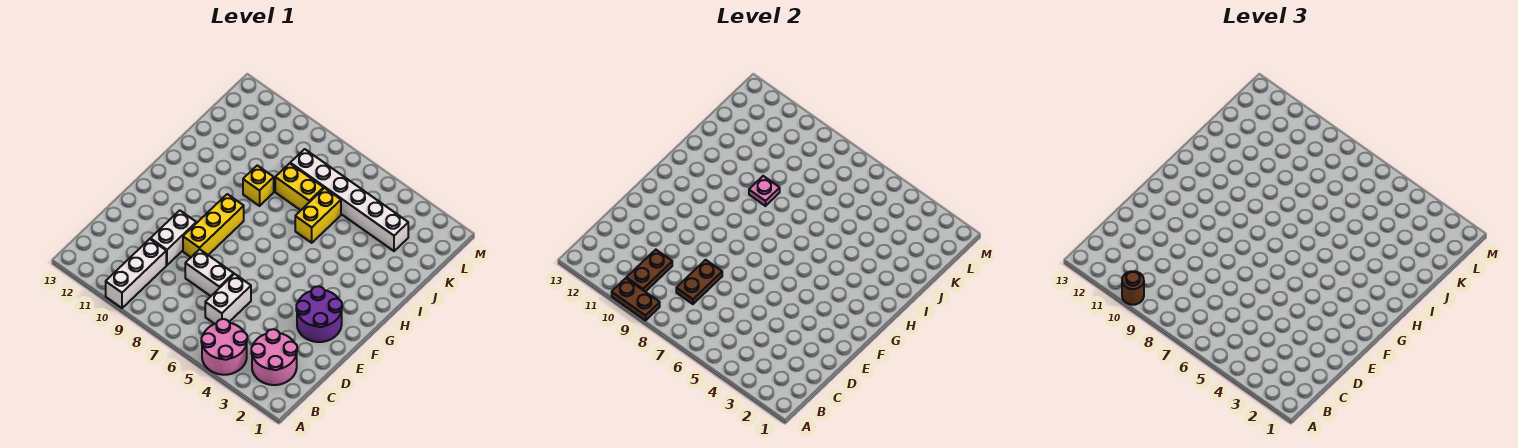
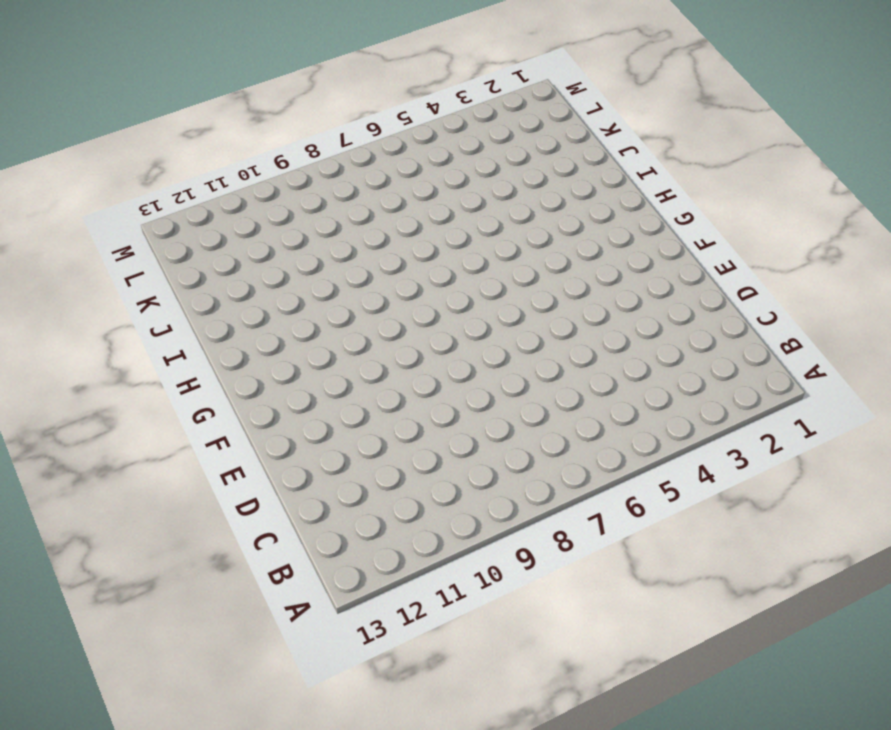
none -> pink round brick A4:B5 level 1
none -> white brick A10:C10 level 1
none -> pink round brick B2:C3 level 1

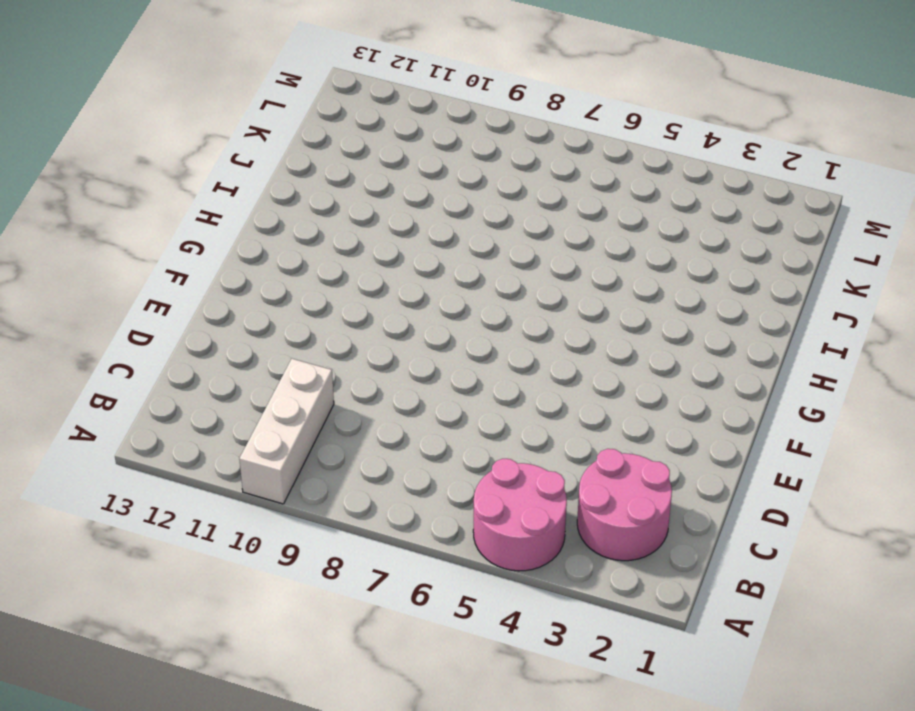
none -> white brick C6:D6 level 1
none -> white brick D7:D8 level 1
none -> white brick D10:E10 level 1

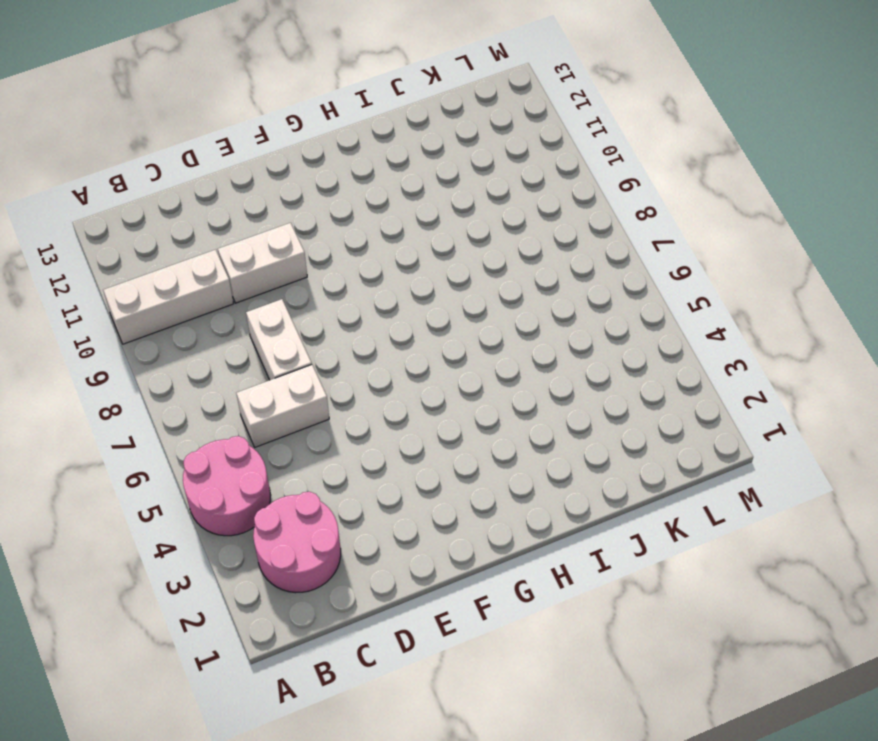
none -> purple round brick E2:F3 level 1
none -> yellow brick E9:G9 level 1
none -> yellow brick I6:J6 level 1

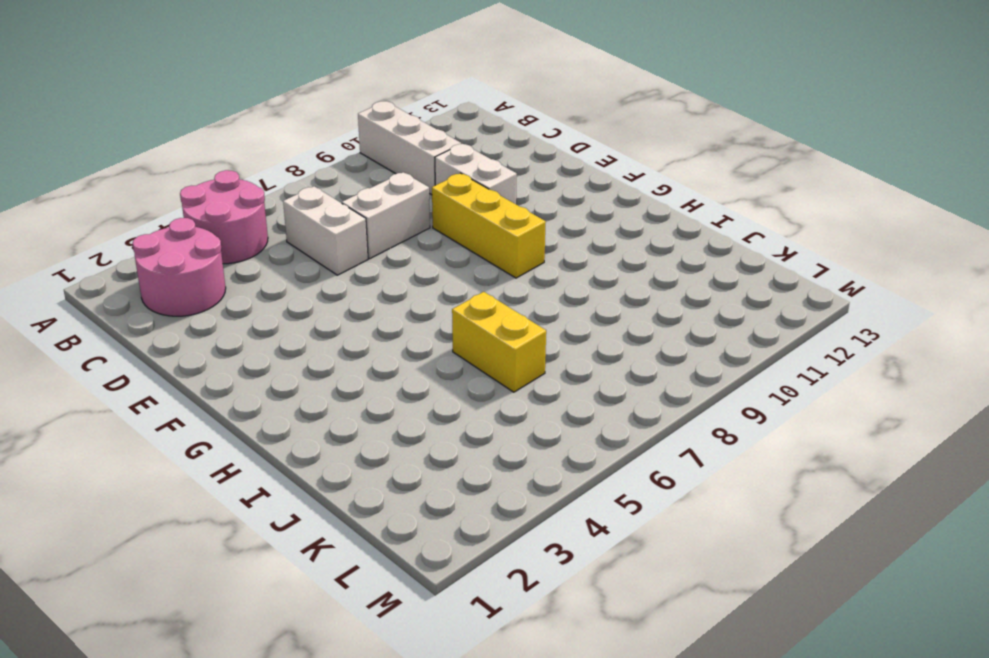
none -> purple round brick E2:F3 level 1
none -> yellow brick I9 level 1
none -> yellow brick J7:J8 level 1

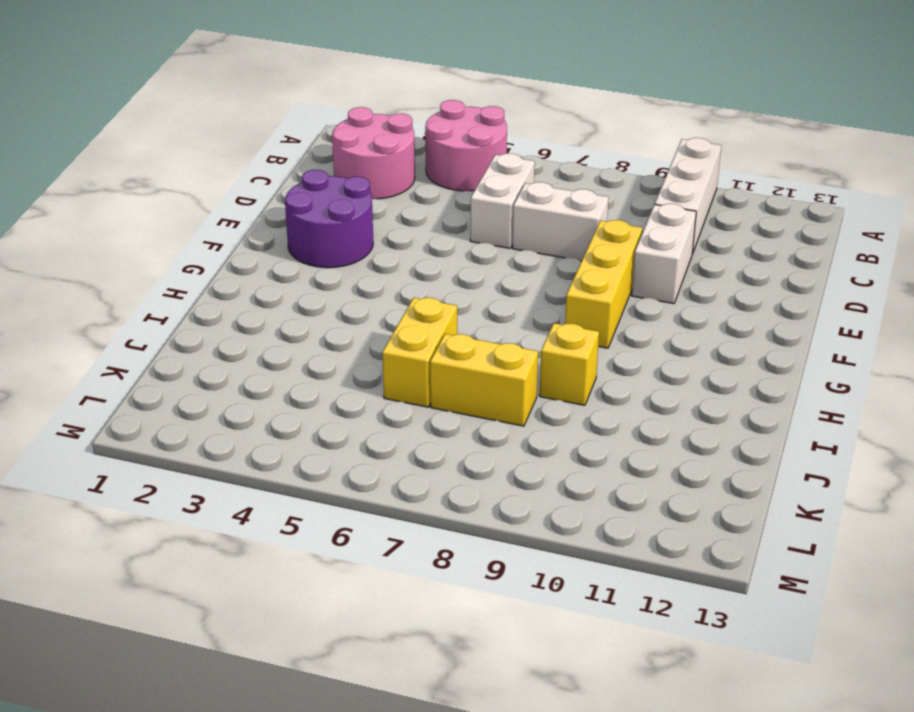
none -> white brick K3:K8 level 1
none -> brown plate A9:A10 level 2
none -> brown plate B10:C10 level 2

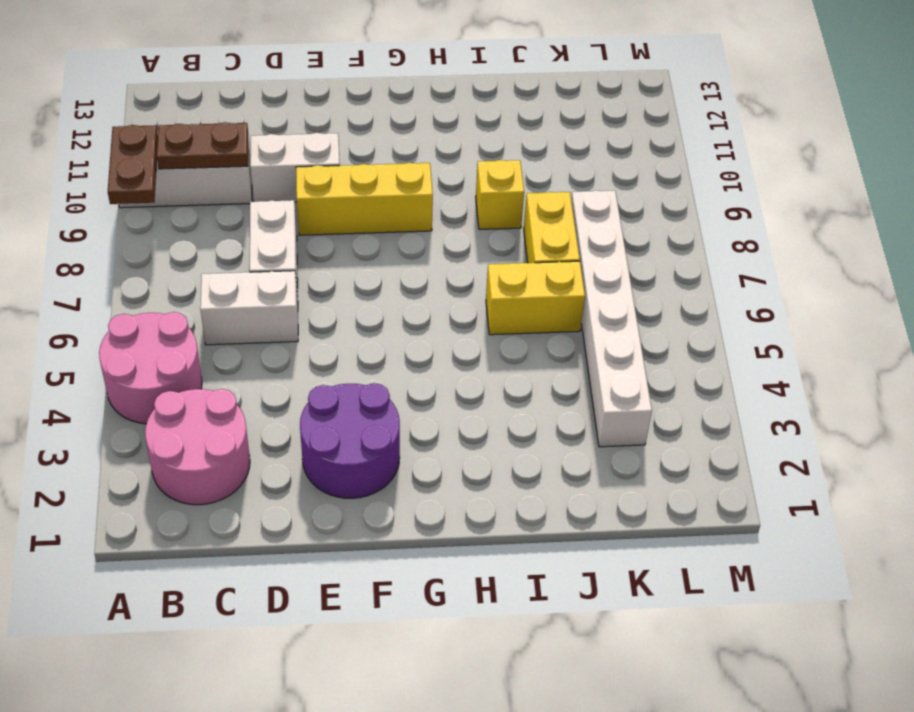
none -> brown plate C8:D8 level 2
none -> pink plate I9 level 2
none -> brown round brick A10 level 3

